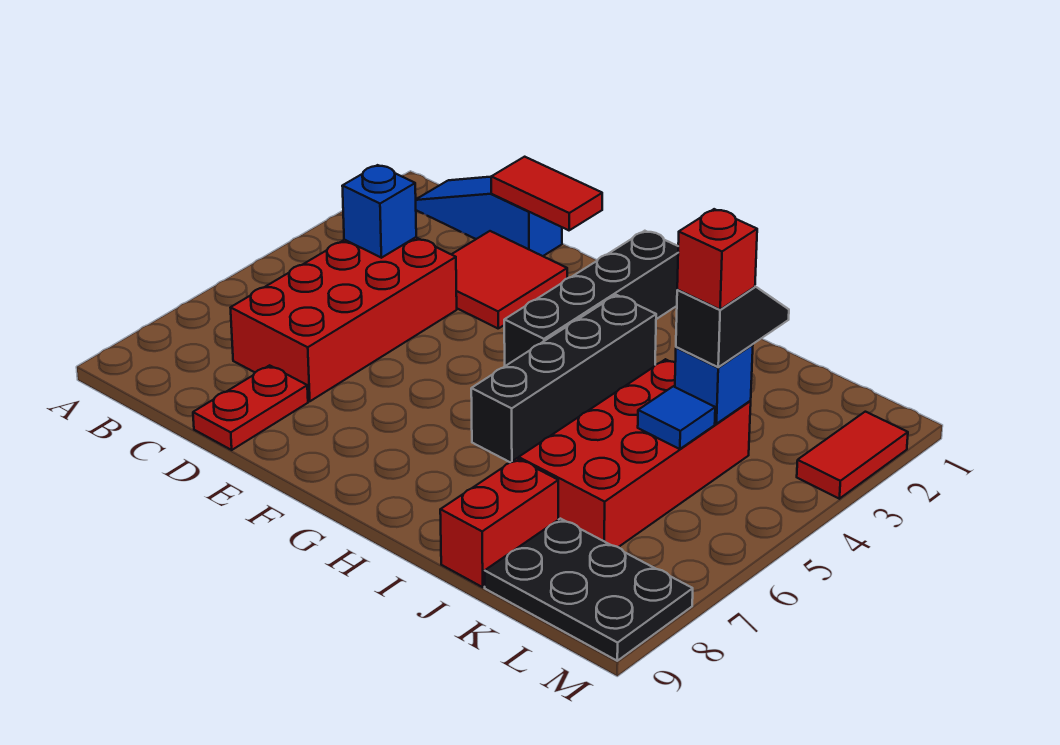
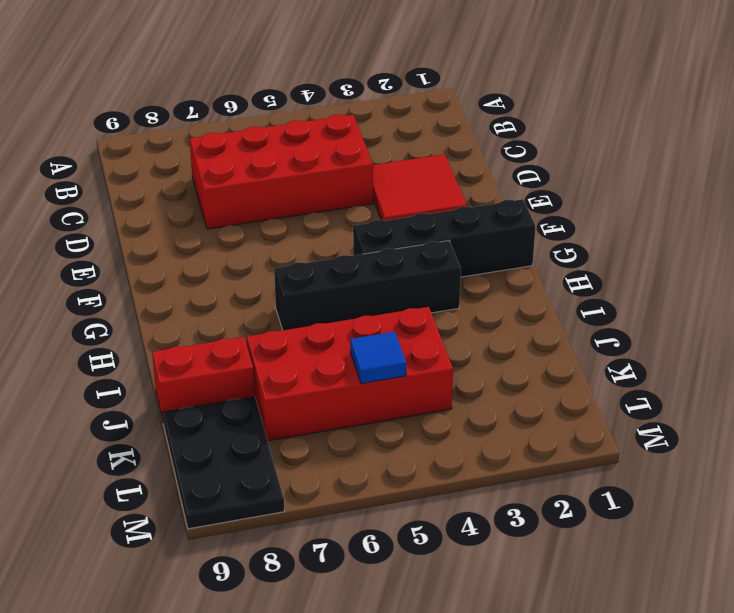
none -> blue slope B1:D1 level 1 top D
none -> red plate D8:D9 level 1
none -> red tile M2:M3 level 1

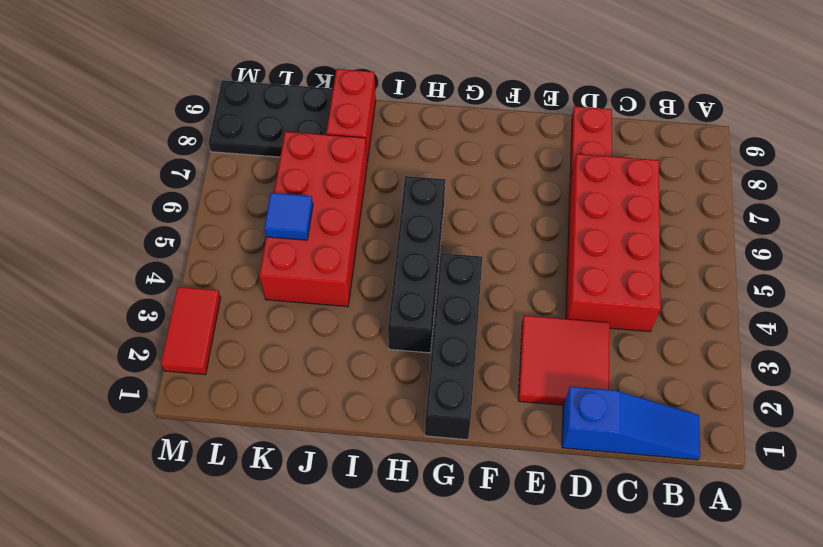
none -> blue brick C4 level 2
none -> red tile D1:E1 level 2
none -> blue brick K4 level 2

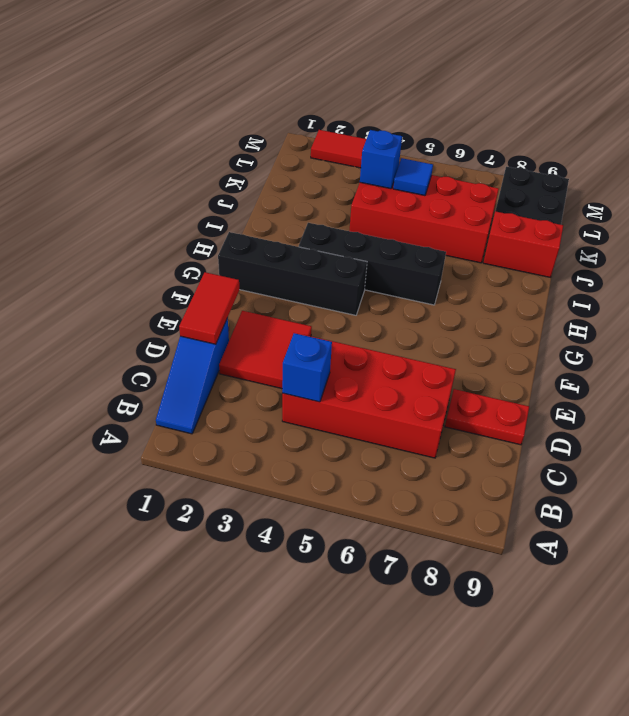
none -> black slope K3:K4 level 3 top 4
none -> red brick K4 level 4

